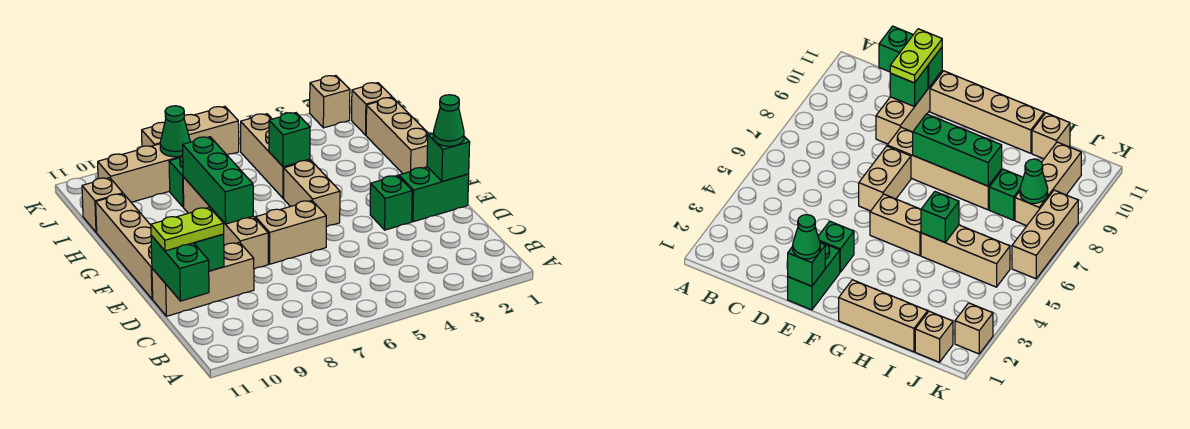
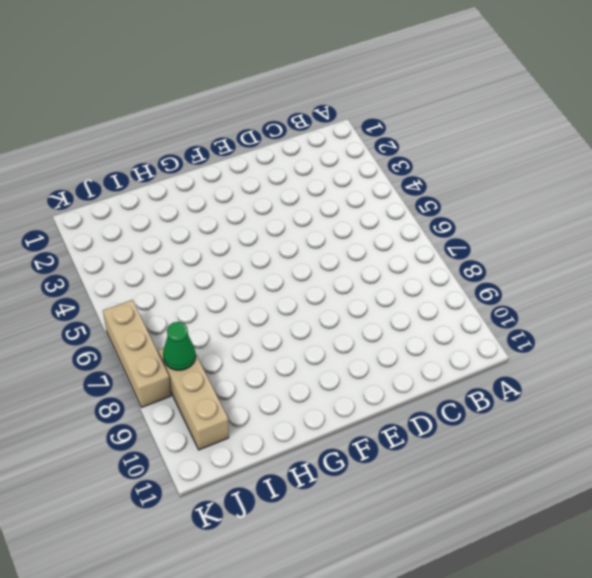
none -> tan brick D9:D11 level 1
none -> green brick E1:E2 level 1
none -> green brick E3 level 1

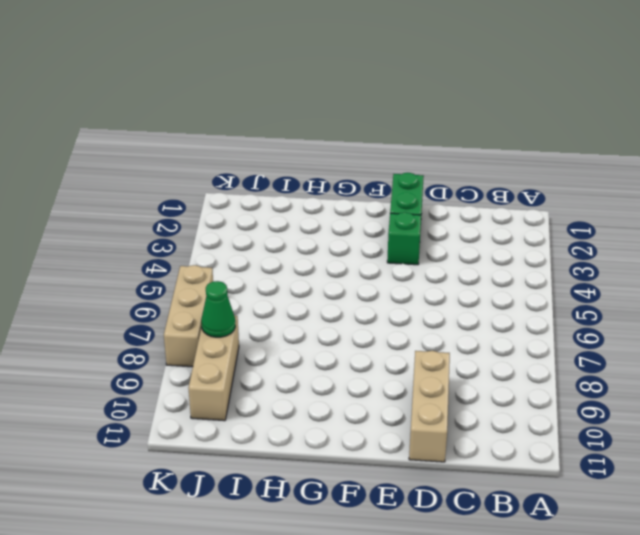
none -> tan brick E6:E7 level 1
none -> tan brick E8:H8 level 1
none -> tan brick E11:H11 level 1

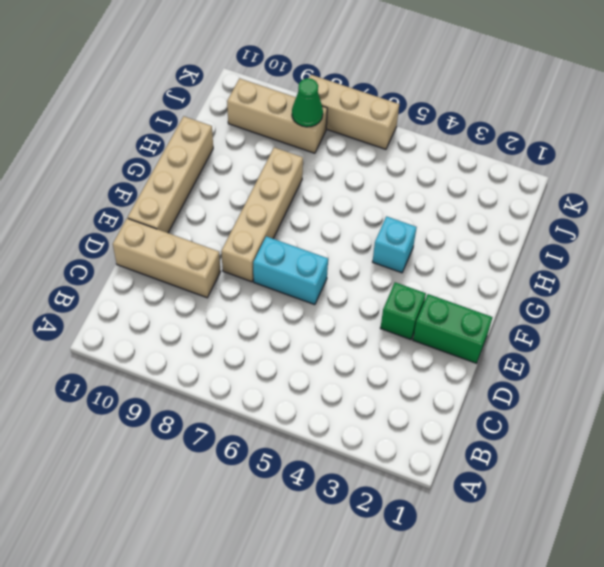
cyan brick E6:E7 level 1 -> tan brick E6:E7 level 1
cyan brick G4 level 1 -> none
none -> tan brick F5:G5 level 1
none -> tan brick G1:I1 level 1
none -> tan brick H5:J5 level 1

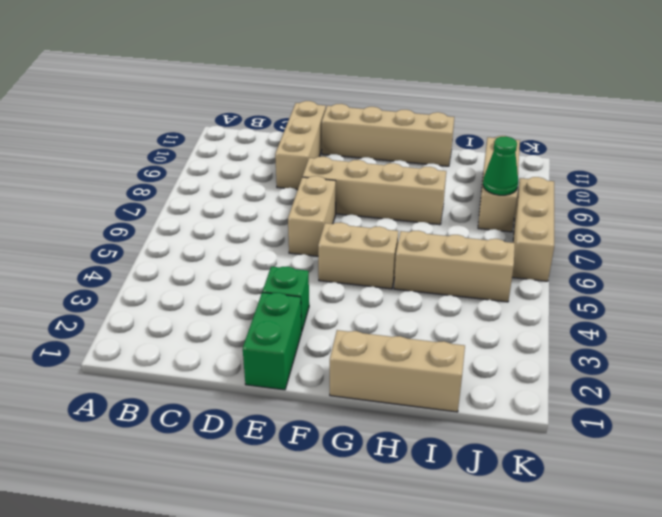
none -> green brick I8 level 1
none -> tan brick I11 level 1
none -> tan brick J1 level 1

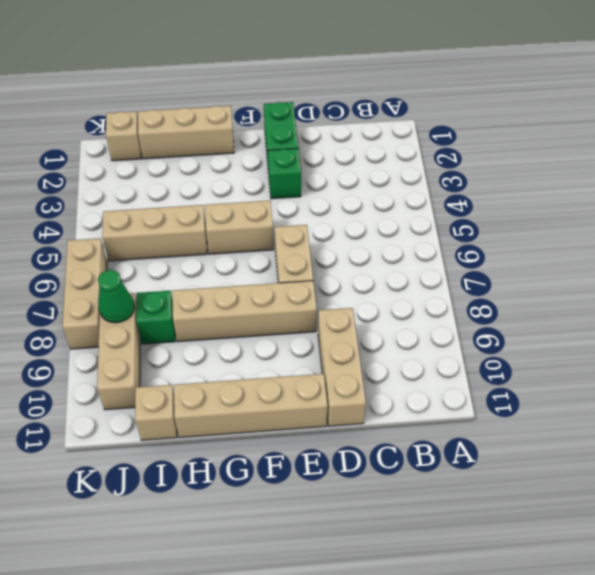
none -> tan brick K2 level 1
none -> green brick C11:D11 level 2
none -> green brick D10 level 2

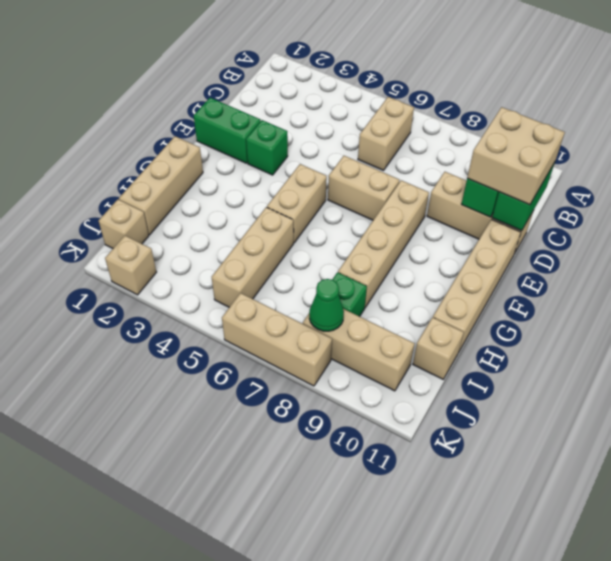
tan brick B6:C6 level 1 -> none
tan brick C10:D11 level 3 -> lime plate D10:D11 level 3
none -> green brick E1 level 2
none -> green brick F8:H8 level 2
none -> green brick H5 level 2

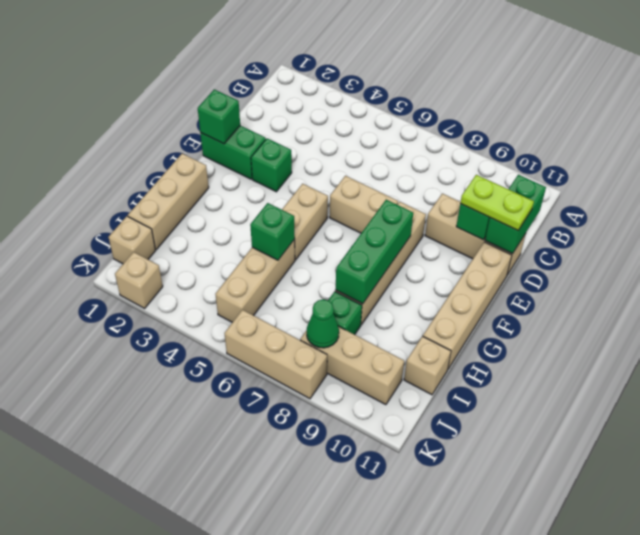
none -> green cone E1 level 3

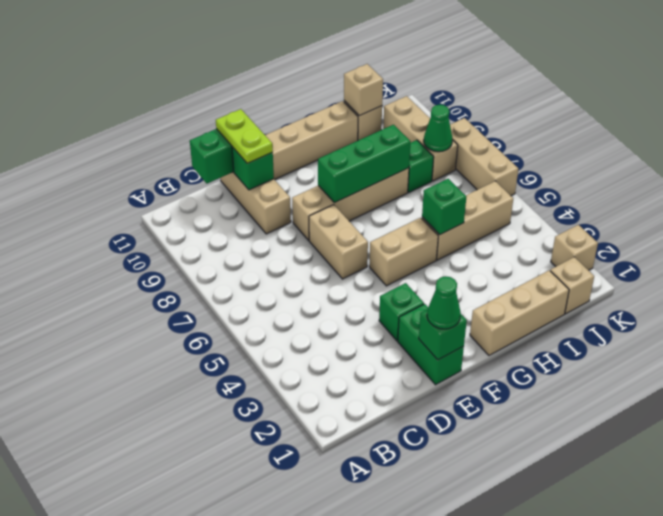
tan brick I11 level 2 -> none

